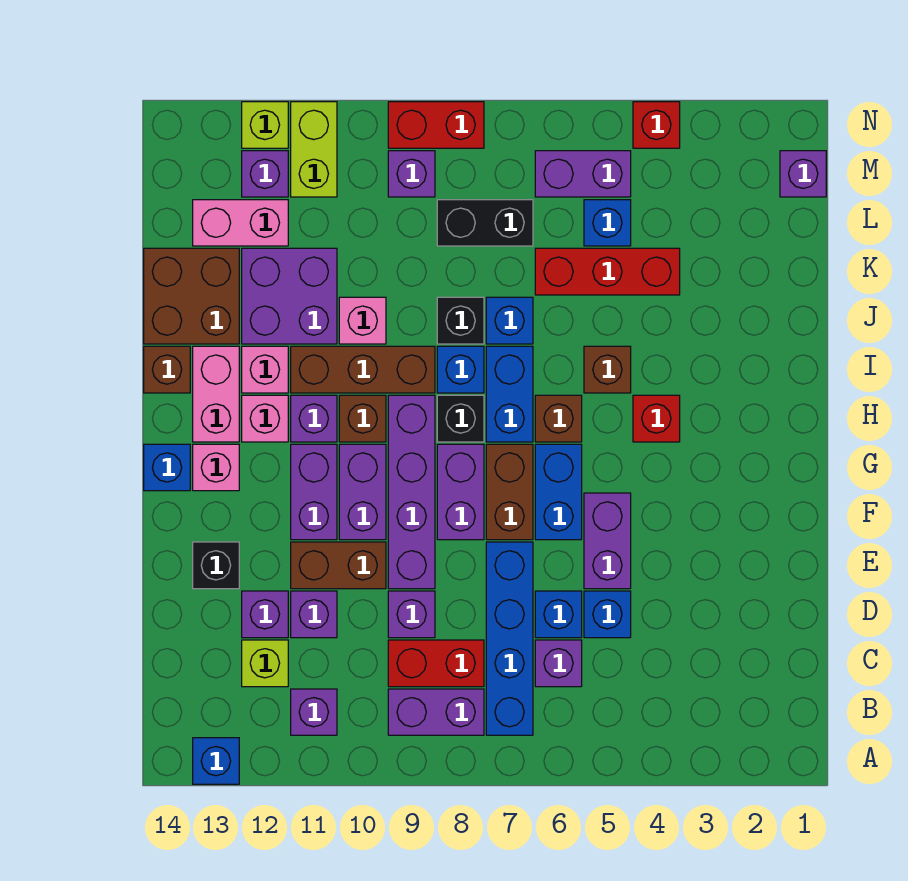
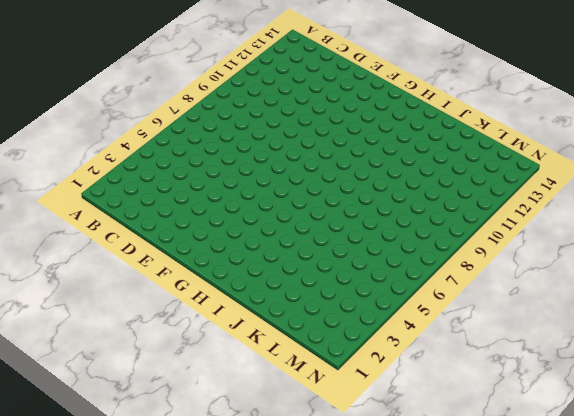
none -> blue brick A13 level 1
none -> blue brick B7:E7 level 1
none -> purple brick B8:B9 level 1
none -> purple brick B11 level 1

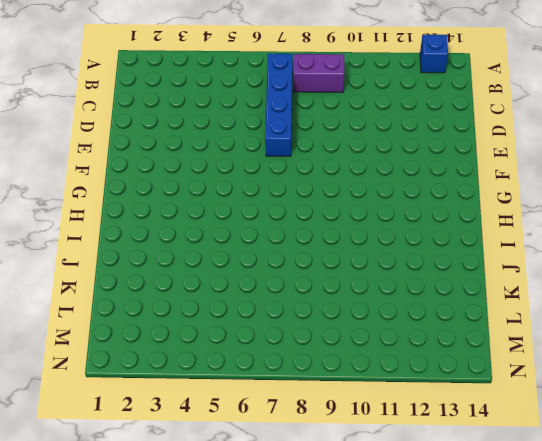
none -> purple brick B11 level 1
none -> purple brick C6 level 1
none -> red brick C8:C9 level 1
none -> lime brick C12 level 1

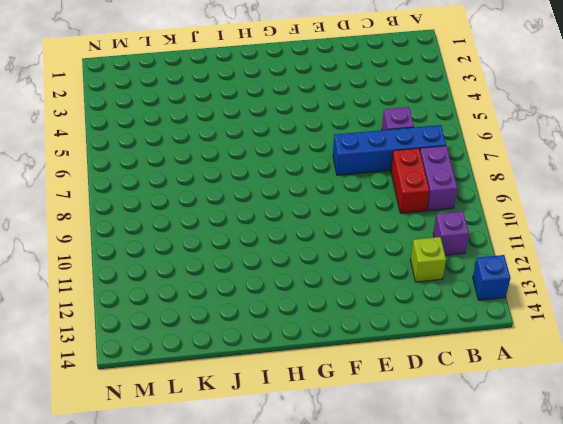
none -> blue brick D5 level 1
none -> blue brick D6 level 1
none -> purple brick D9 level 1
none -> purple brick D11 level 1

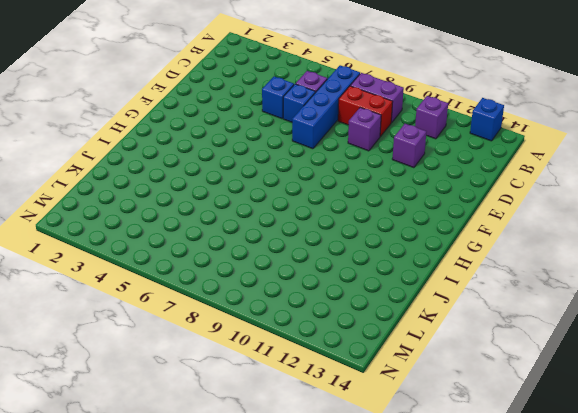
none -> lime brick C12 level 1
none -> purple brick D12 level 1
none -> purple brick E5:F5 level 1
none -> purple brick E9:H9 level 1

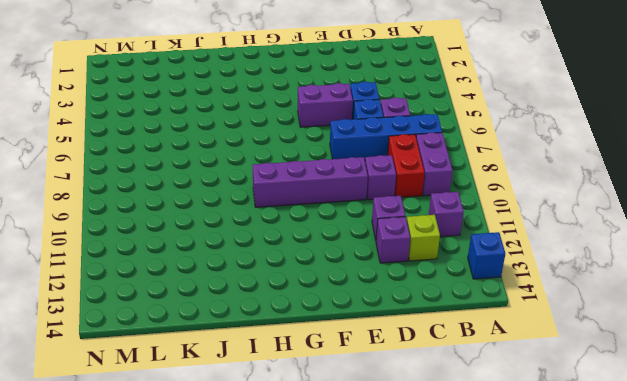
none -> brown brick E10:E11 level 1
none -> black brick E13 level 1
none -> blue brick F6:G6 level 1
none -> brown brick F7:G7 level 1

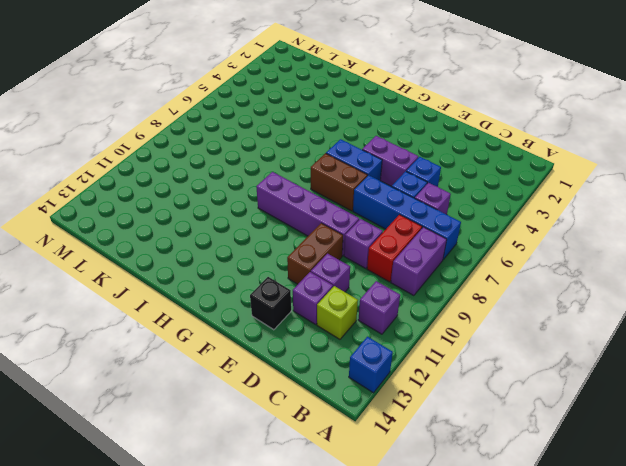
none -> purple brick F8:G8 level 1
none -> purple brick F10:G10 level 1
none -> purple brick F11:G11 level 1
none -> pink brick G13 level 1

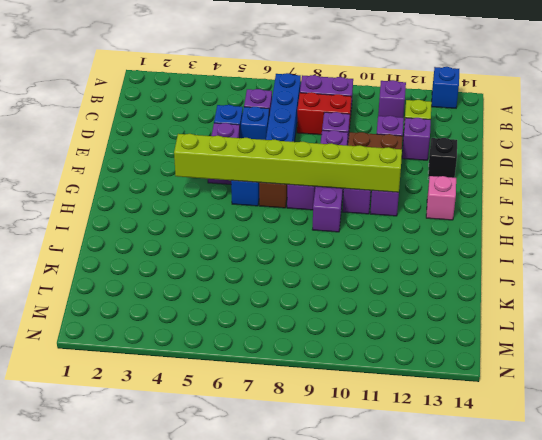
lime brick G4:G11 level 2 -> none
none -> blue brick G14 level 1
none -> red brick H4 level 1
none -> brown brick H6 level 1
none -> blue brick H7:I7 level 1

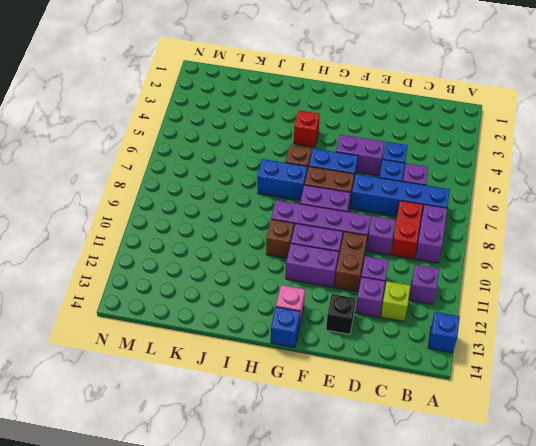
none -> black brick H8 level 1
none -> purple brick H11 level 1
none -> pink brick H12 level 1
none -> pink brick H13:I13 level 1

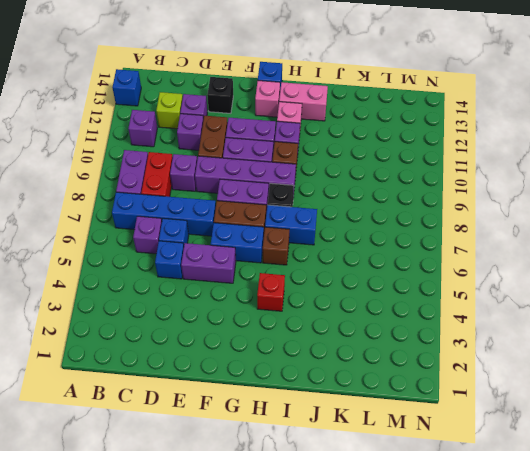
none -> brown brick I5 level 1
none -> blue brick I8 level 1
none -> brown brick I9:I11 level 1
none -> pink brick I12 level 1

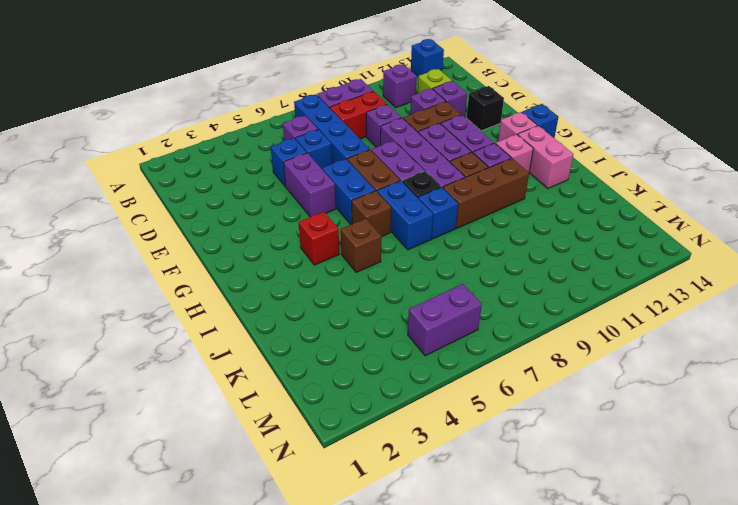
none -> pink brick I12 level 1
none -> brown brick I14 level 1
none -> blue brick J7 level 1
none -> black brick J8 level 1

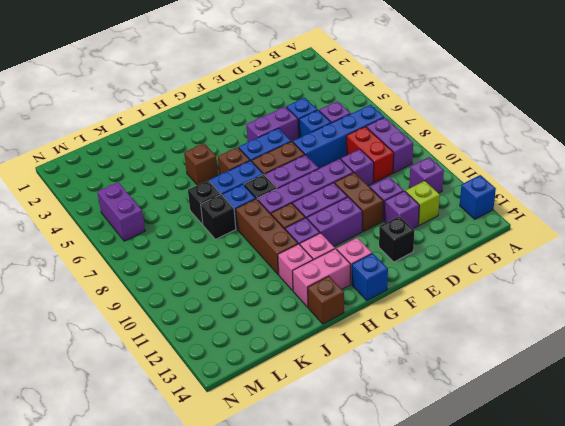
black brick J7 level 1 -> blue brick J7 level 1
none -> red brick H4 level 1
none -> pink brick J10 level 1
none -> purple brick J11:K12 level 1
none -> brown brick J13:K14 level 1

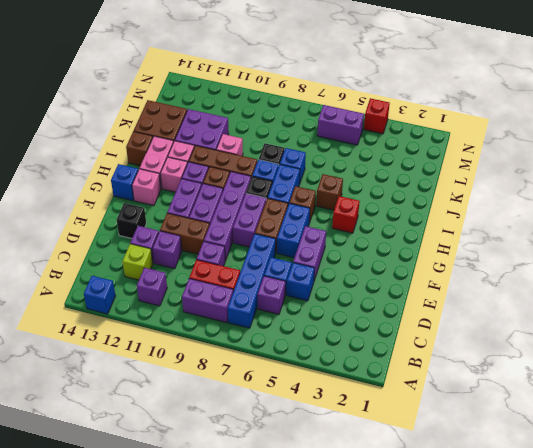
none -> red brick K4:K6 level 1
none -> blue brick L5 level 1
none -> black brick L7:L8 level 1
none -> pink brick L12:L13 level 1

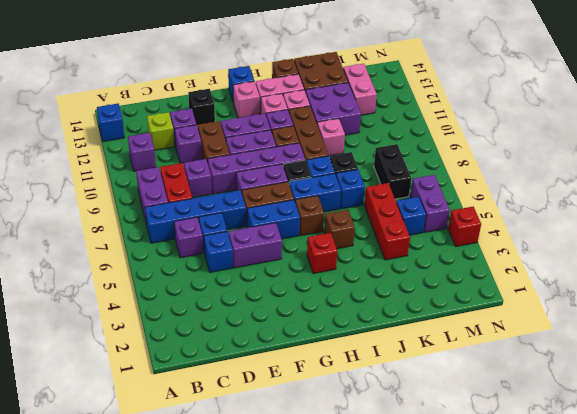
none -> purple brick M1 level 1
none -> purple brick M9 level 1
none -> lime brick M11:N11 level 1
none -> purple brick M12 level 1

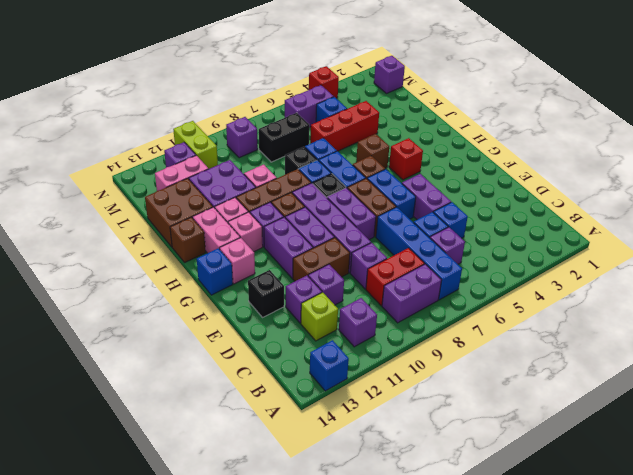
none -> red brick N8:N9 level 1
none -> lime brick N12 level 1

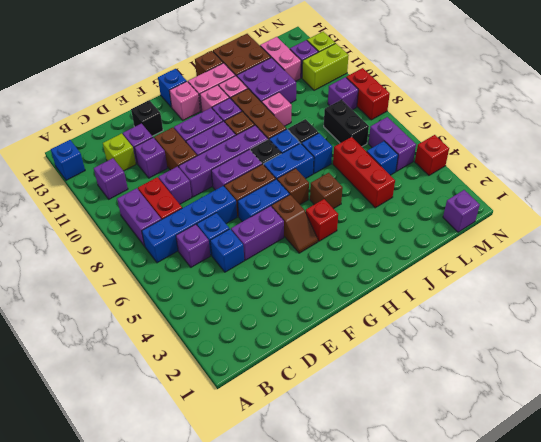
brown slope G4:G5 level 1 top 5 -> none

